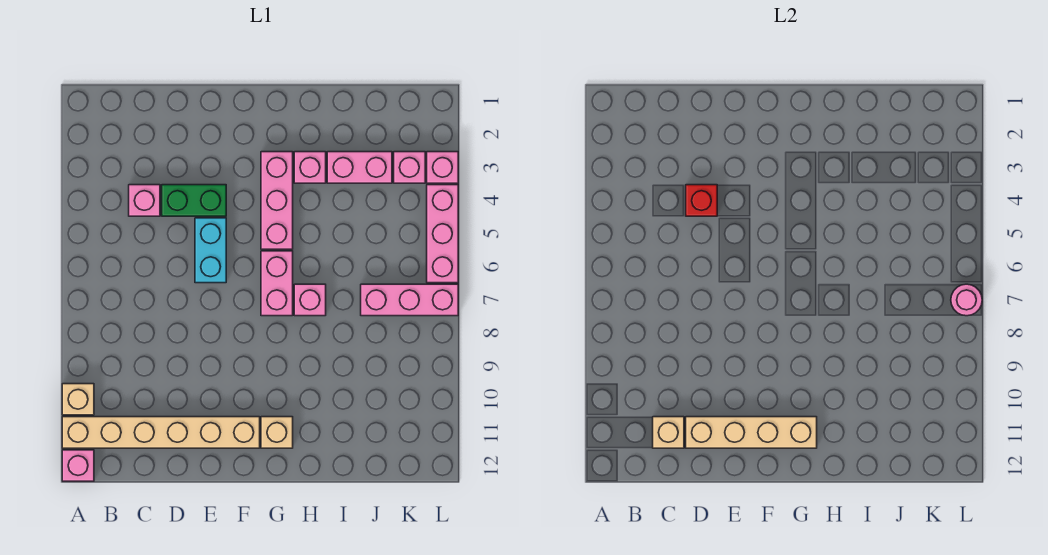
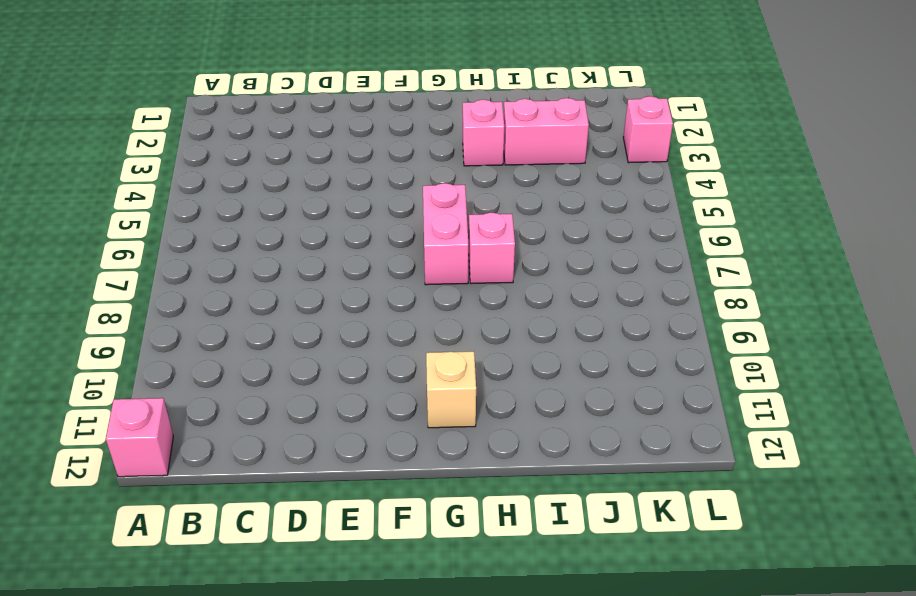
none -> tan brick A10 level 1
none -> tan brick A11:F11 level 1
none -> pink brick C4 level 1

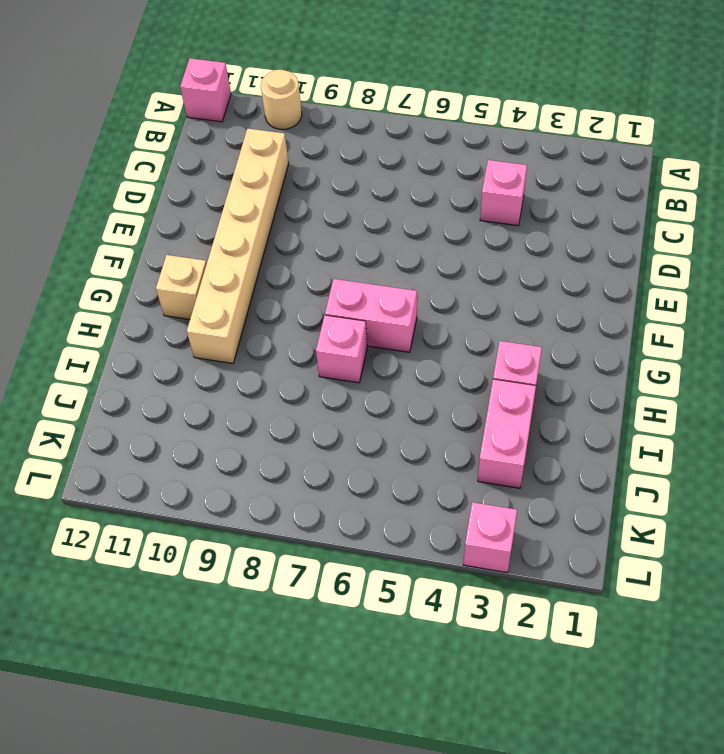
tan round brick A10 level 1 -> tan brick A10 level 1
tan brick C10:H10 level 1 -> tan brick A11:F11 level 1
none -> green brick D4:E4 level 1
none -> cyan brick E5:E6 level 1
none -> pink brick G3:G5 level 1

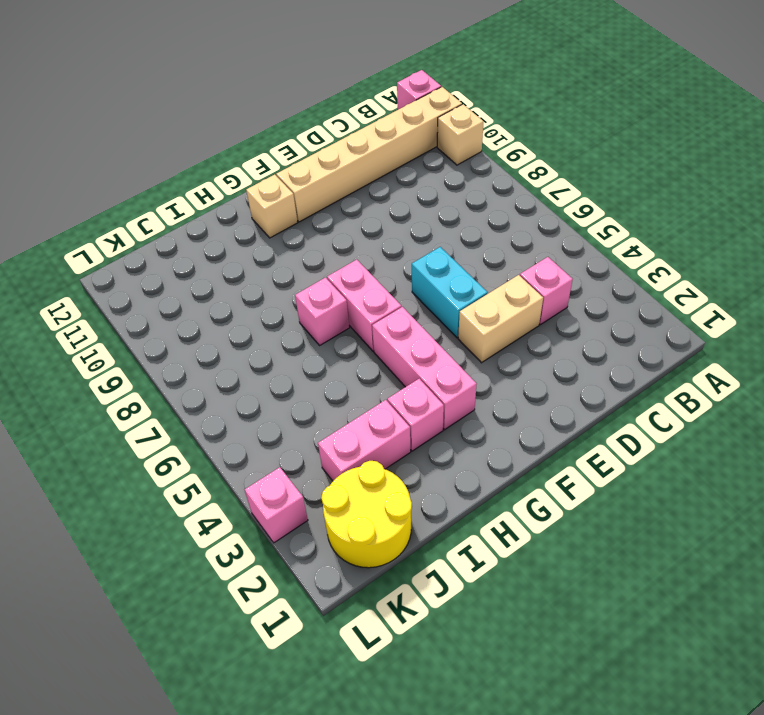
tan brick D4:E4 level 1 -> green brick D4:E4 level 1
yellow round brick J1:K2 level 1 -> none
none -> pink brick J7:L7 level 1
none -> pink brick K3 level 1
none -> pink brick L4:L6 level 1

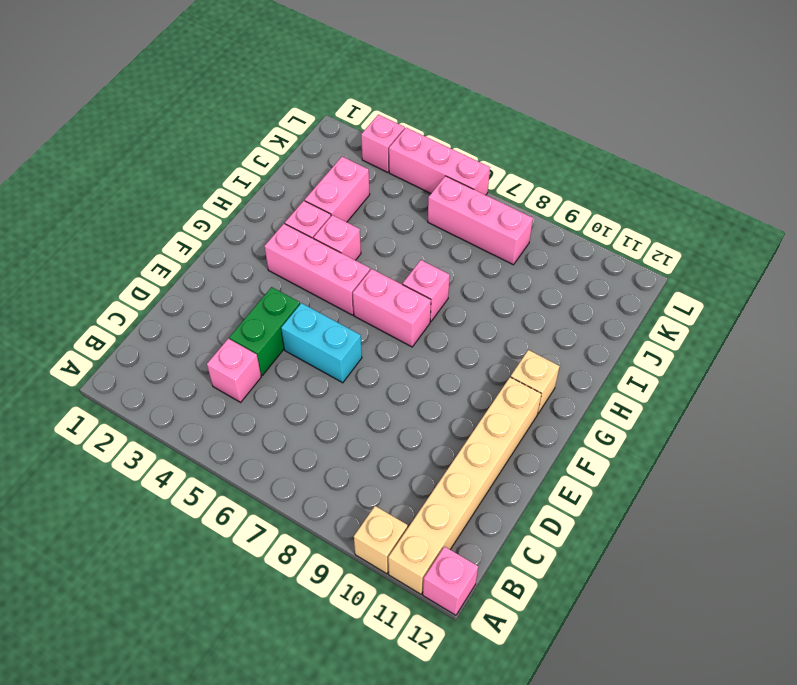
pink brick H4 level 1 -> pink brick K3 level 1
pink brick K6:K8 level 1 -> pink brick J7:L7 level 1
none -> tan brick C11 level 2
none -> red brick D4 level 2
none -> tan brick D11:G11 level 2

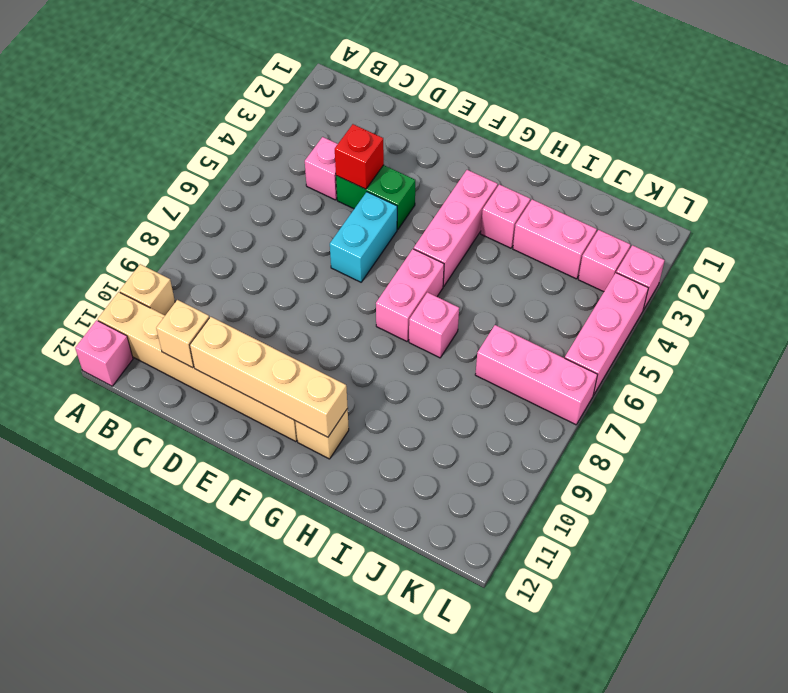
none -> pink round brick L7 level 2

